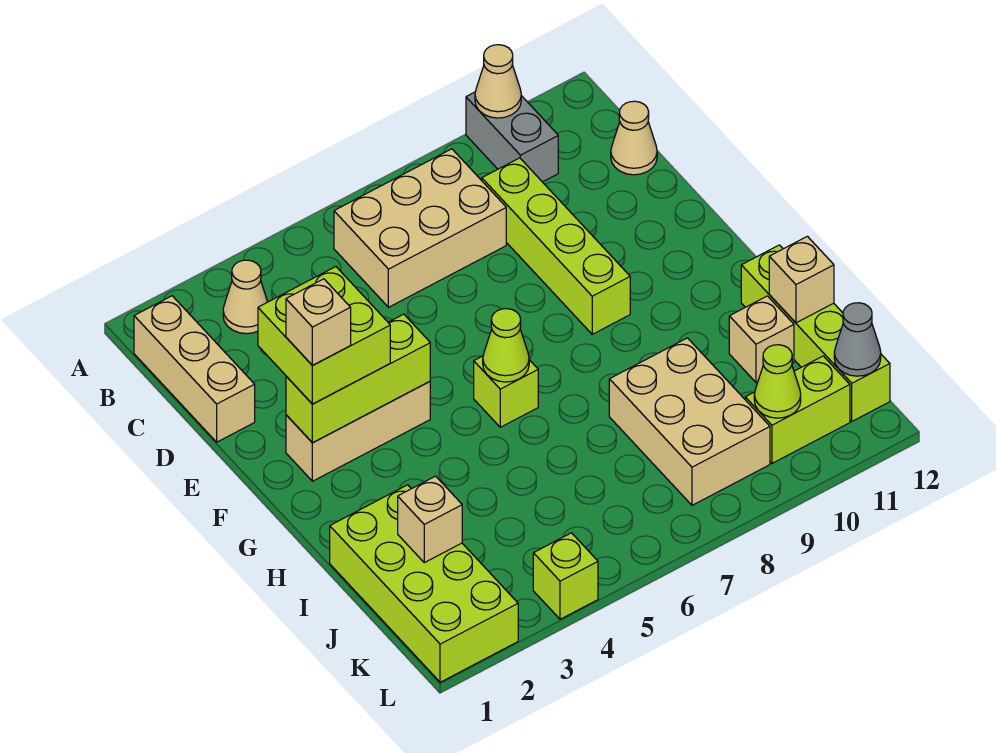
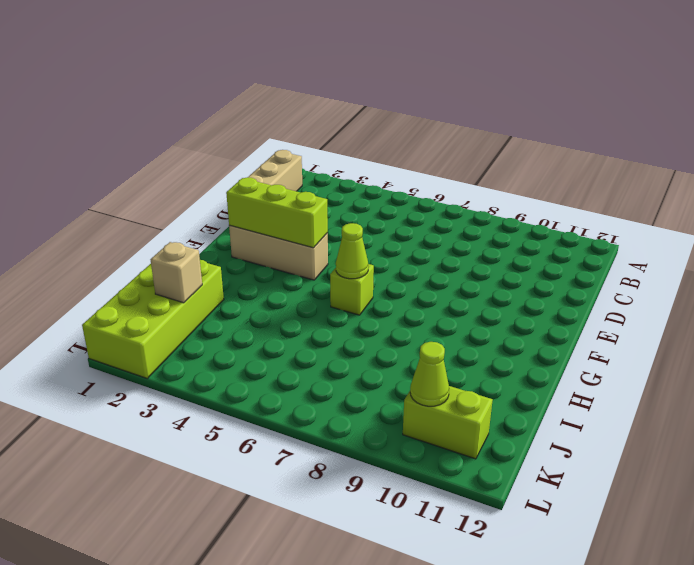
none -> grey brick A10:B10 level 1
none -> tan cone B3 level 1
none -> tan brick B6:C8 level 1

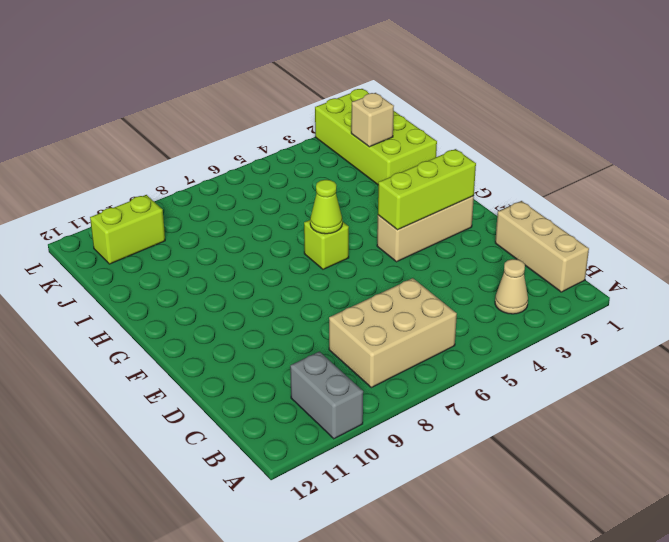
none -> lime brick C9:F9 level 1
none -> tan cone C12 level 1
none -> lime brick H12:K12 level 1

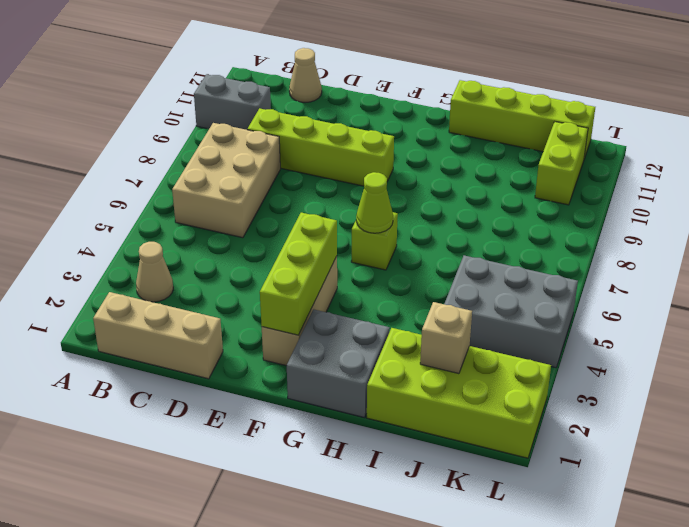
grey brick G1:H2 level 1 -> none
grey brick J4:L5 level 1 -> lime brick L4 level 1
none -> tan brick I8:K9 level 1
none -> tan brick I11 level 1
none -> tan cone A10 level 2

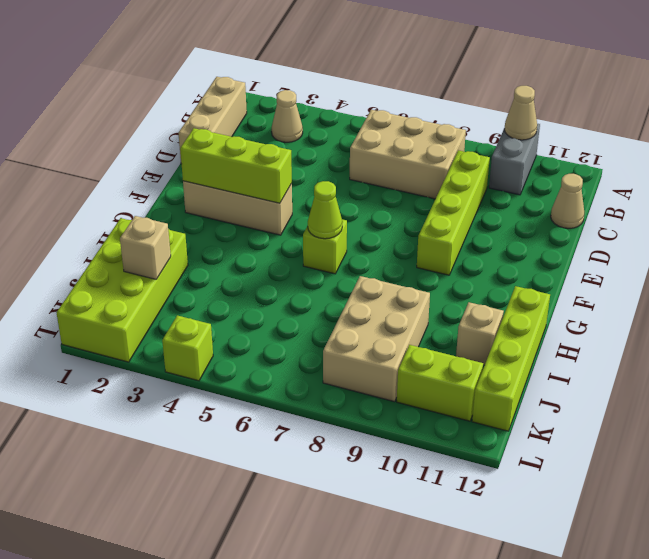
none -> tan brick I12 level 2
none -> lime cone K10 level 2
none -> grey cone K12 level 2

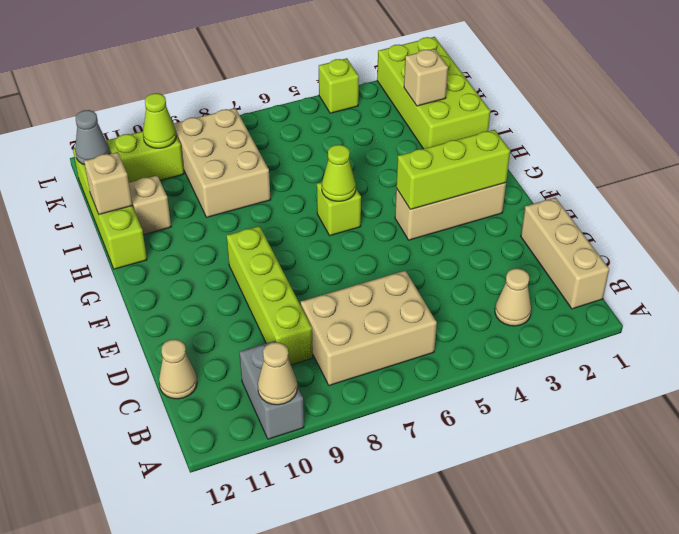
none -> lime brick E2:F3 level 3
none -> tan brick F2 level 4

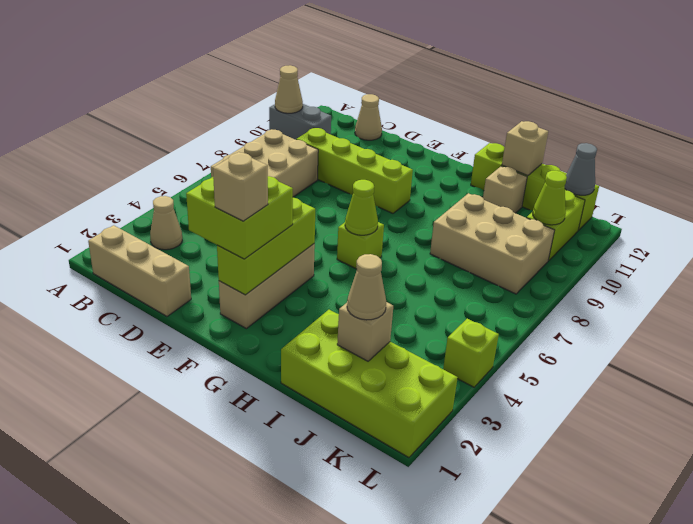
tan cone J2 level 3 -> none

